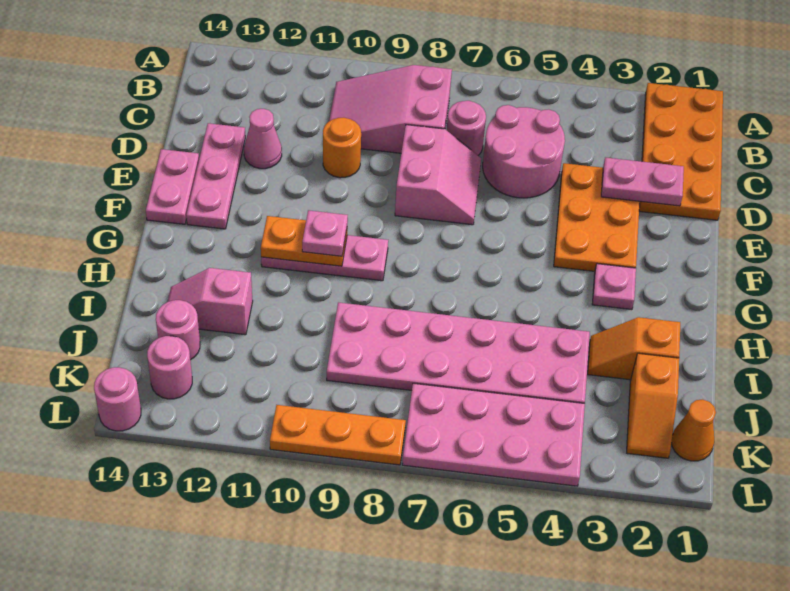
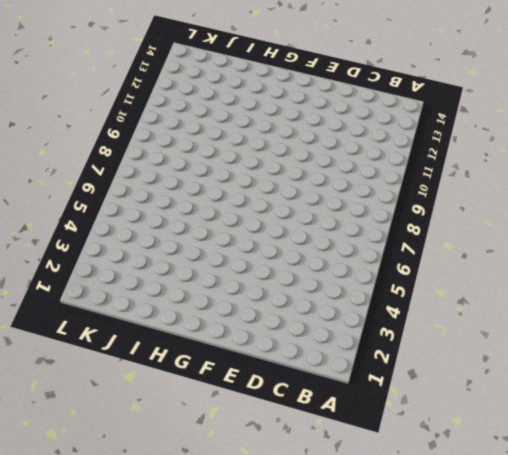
none -> orange plate A1:D2 level 1
none -> pink slope B8:C10 level 1 top 8
none -> pink round brick C5:D6 level 1

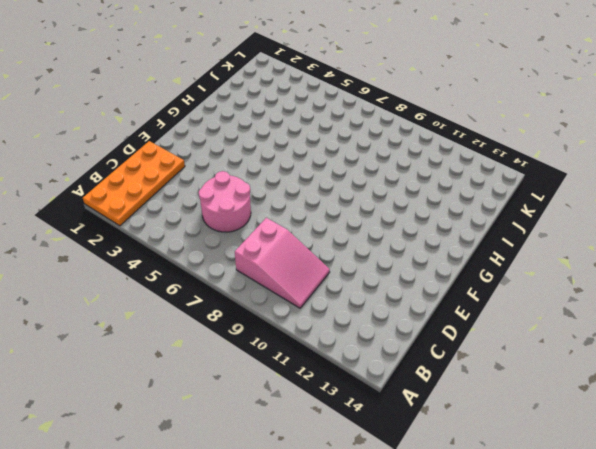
none -> pink round brick C7 level 1
none -> orange plate D3:F4 level 1
none -> pink slope D7:E8 level 1 top 8

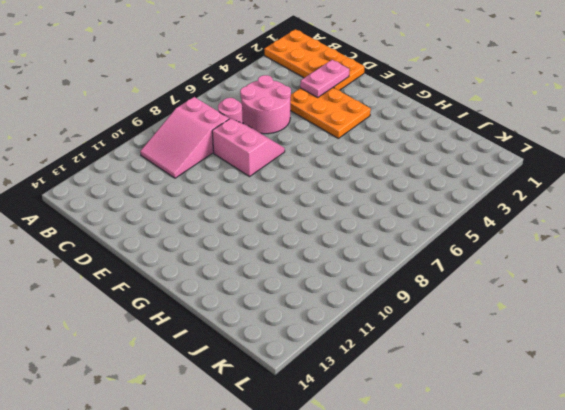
none -> orange round brick D10 level 1
none -> pink cone D12 level 1
none -> pink plate D13:F13 level 1

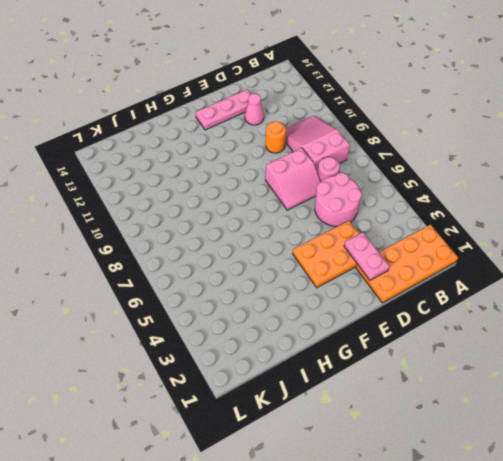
none -> pink plate E14:F14 level 1
none -> pink plate G3 level 1
none -> pink plate G9:G11 level 1

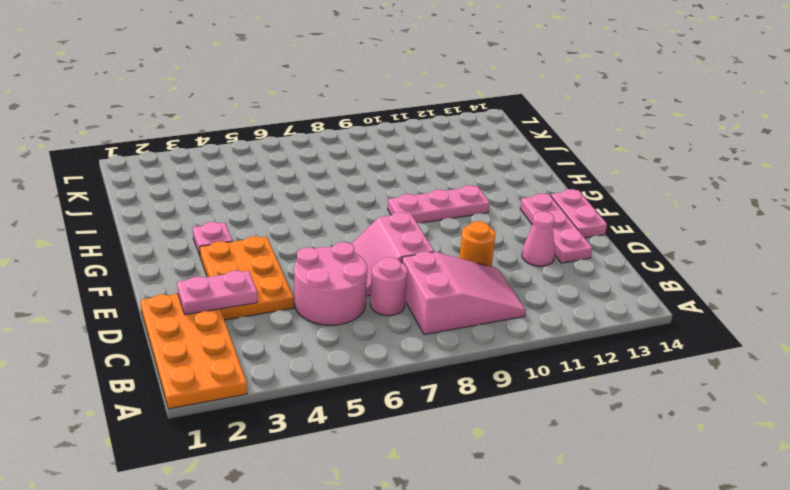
none -> orange slope I2:I3 level 1 top 2
none -> pink plate I4:J9 level 1
none -> pink slope I12:I13 level 1 top 12

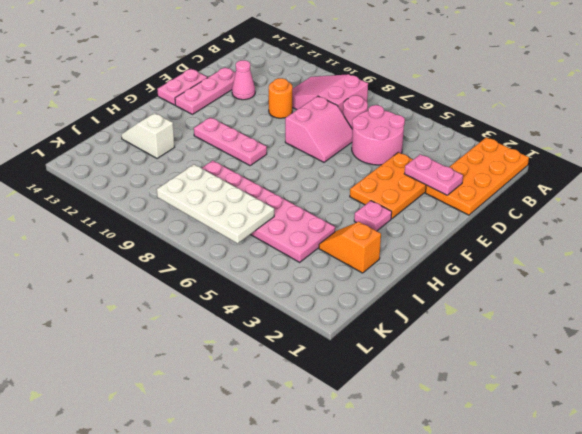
white slope I12:I13 level 1 top 12 -> pink slope I12:I13 level 1 top 12
white plate J6:K9 level 2 -> none
none -> orange slope J2:K2 level 1 top J
none -> pink round brick J13 level 1
none -> orange cone K1 level 1

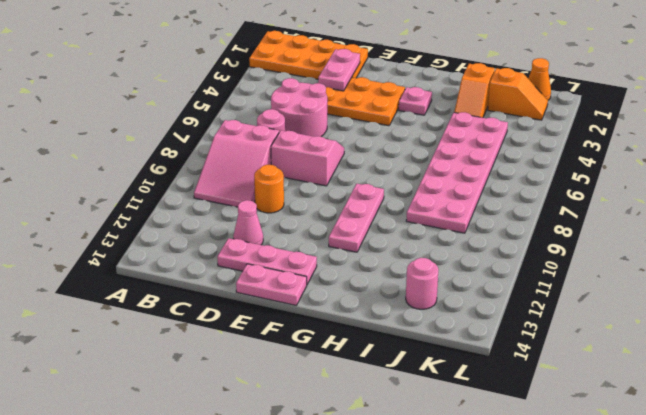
none -> pink slope I12:I13 level 1 top 12
none -> pink plate K4:L7 level 1
none -> pink round brick K13 level 1

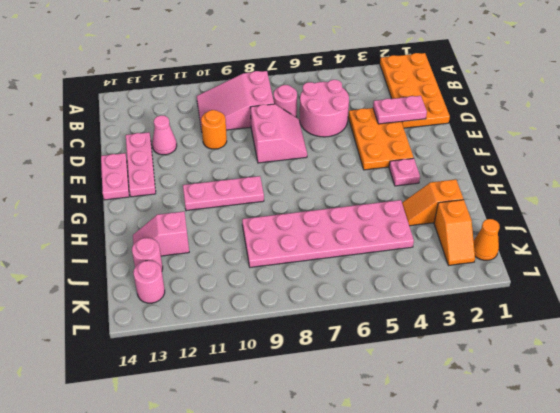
none -> pink plate K4:L7 level 1
none -> orange plate L8:L10 level 1
none -> pink round brick L14 level 1

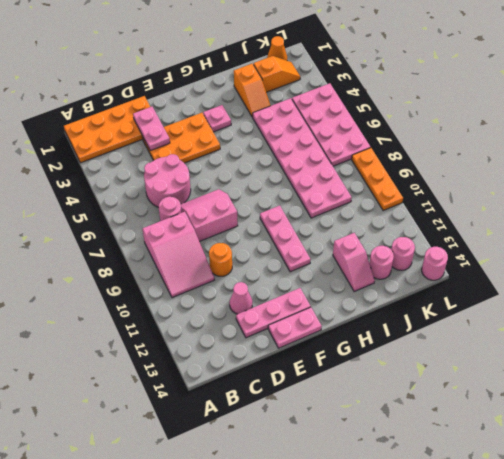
none -> orange plate G10:G11 level 2
none -> pink plate G10 level 3

